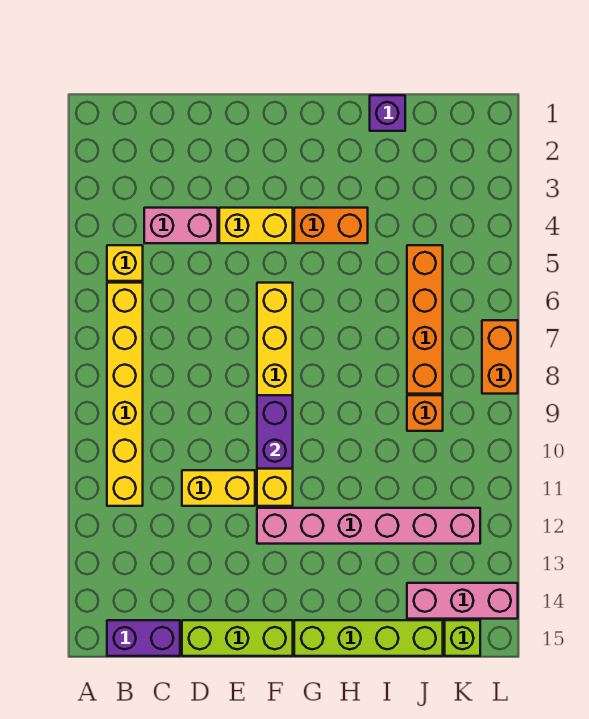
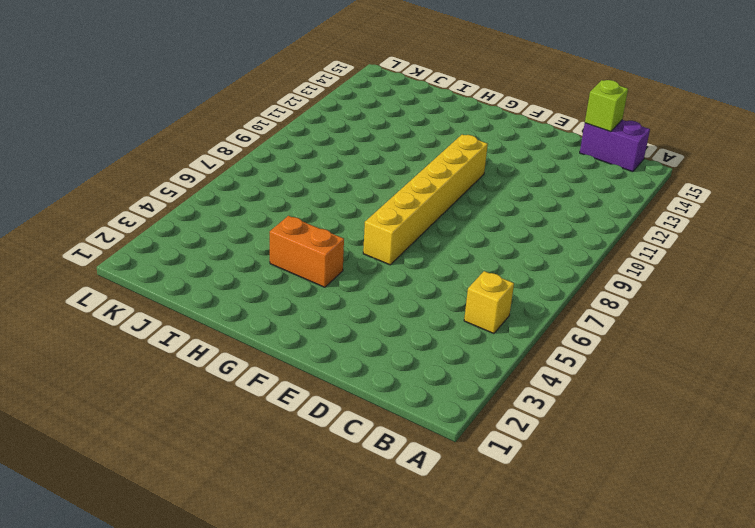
lime brick C15 level 2 -> lime brick K15 level 1
none -> yellow brick B6:B11 level 1
none -> pink brick C4:D4 level 1
none -> yellow brick D11:E11 level 1

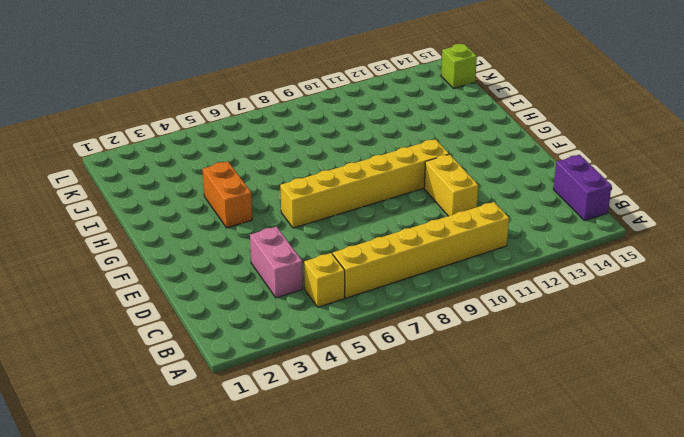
none -> lime brick D15:F15 level 1
none -> yellow brick E4:F4 level 1
none -> pink brick F12:K12 level 1

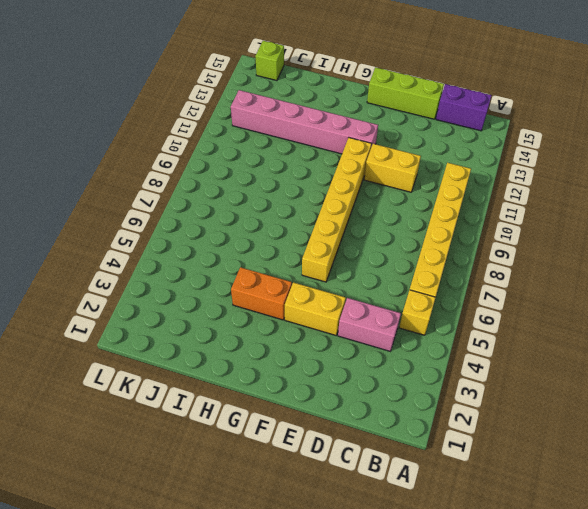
none -> lime brick G15:J15 level 1
none -> purple brick I1 level 1
none -> orange brick J5:J8 level 1

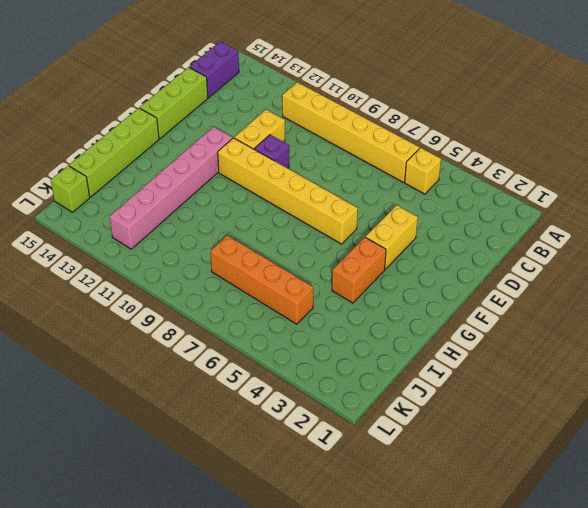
purple brick E10 level 1 -> purple brick I1 level 1
none -> pink brick C4:D4 level 1
none -> orange brick J9 level 1
none -> pink brick J14:L14 level 1

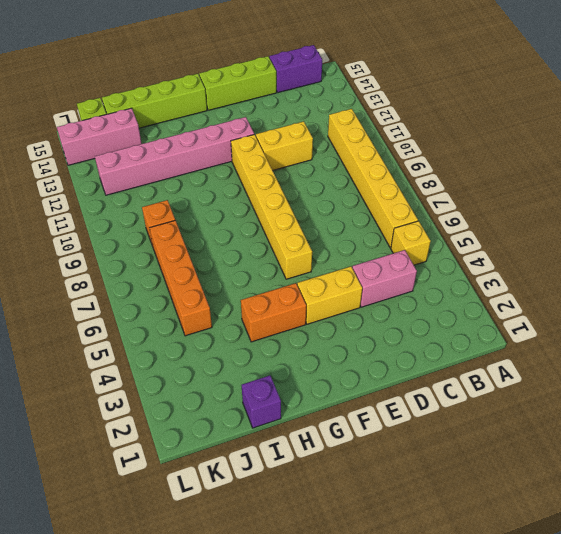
none -> orange brick L7:L8 level 1
none -> purple brick F9:F10 level 2

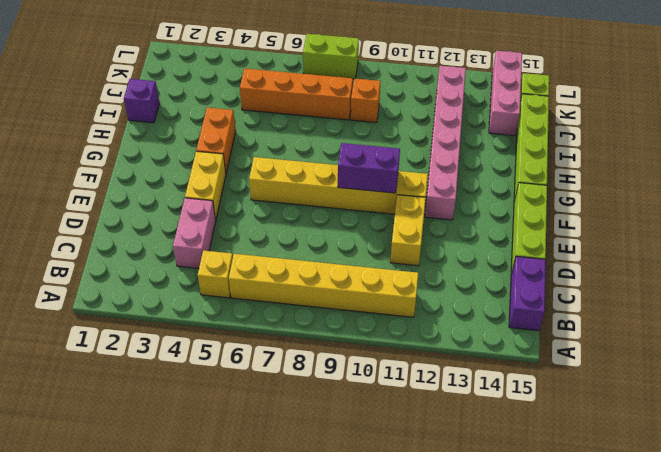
lime brick L7:L8 level 1 -> orange brick L7:L8 level 1

